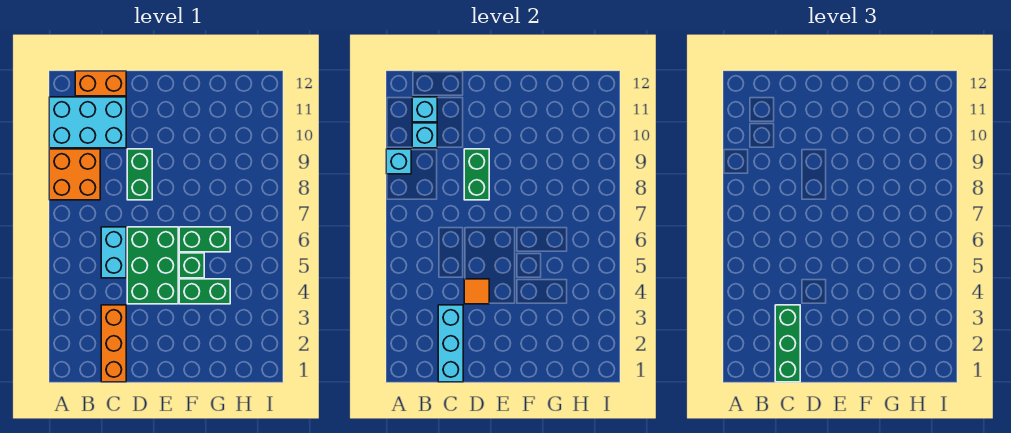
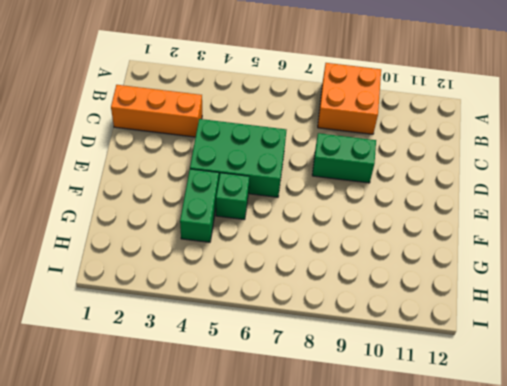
none -> cyan brick A10:C11 level 1
none -> orange brick B12:C12 level 1
none -> cyan brick C5:C6 level 1

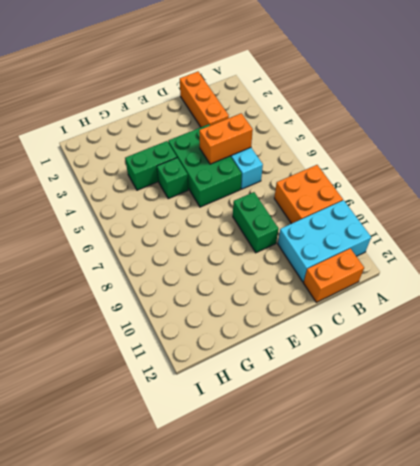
orange brick C5:D5 level 2 -> none
none -> green brick F6:G6 level 1
none -> cyan brick A9 level 2
none -> cyan brick B10 level 2

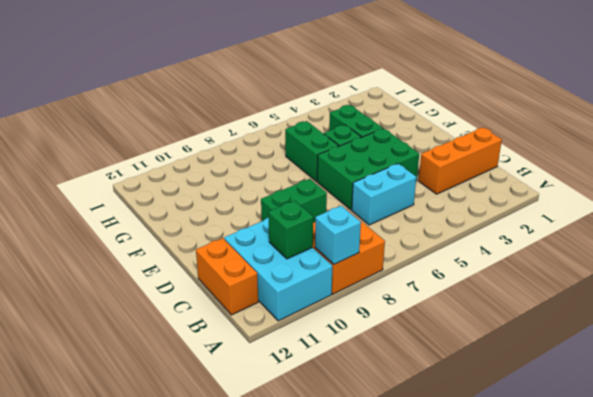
green brick B10 level 2 -> cyan brick B10 level 2
none -> cyan brick B11 level 2
none -> cyan brick C1:C3 level 2
none -> orange tile D4 level 2

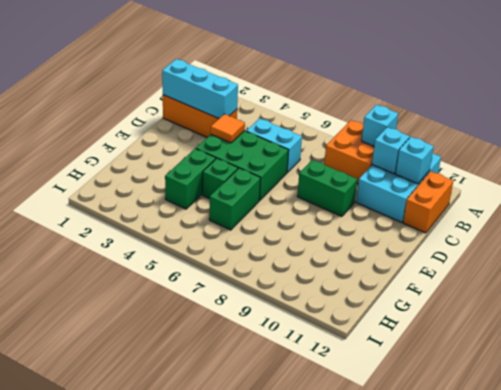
none -> green brick D8:D9 level 2
none -> green brick C1:C3 level 3

